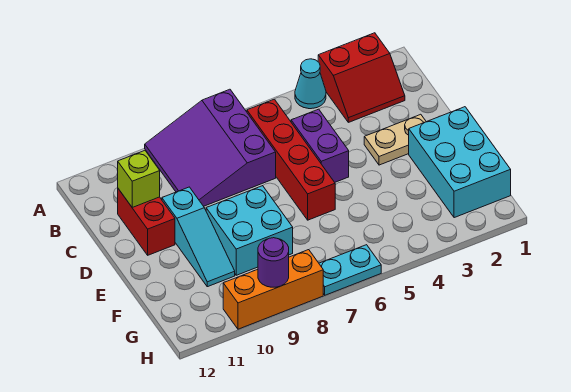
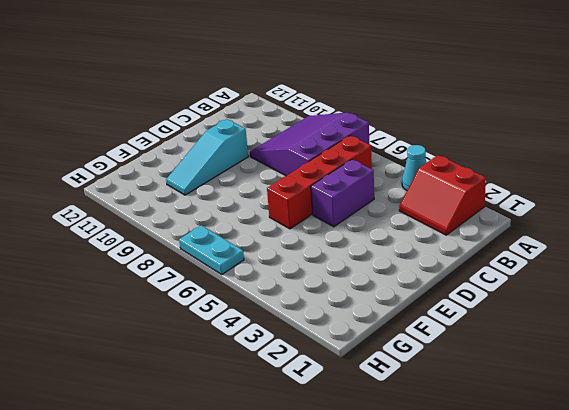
none -> red brick C11:D11 level 1
none -> tan plate D2:D3 level 1
none -> cyan brick E1:G2 level 1

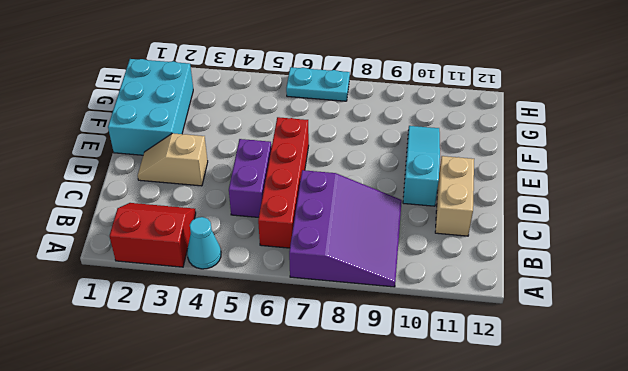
tan brick C11:D11 level 1 -> red brick C11:D11 level 1
tan slope D2:D3 level 1 top 3 -> tan plate D2:D3 level 1
none -> cyan brick E8:F9 level 1
none -> orange brick H8:H10 level 1
none -> lime brick C11 level 2

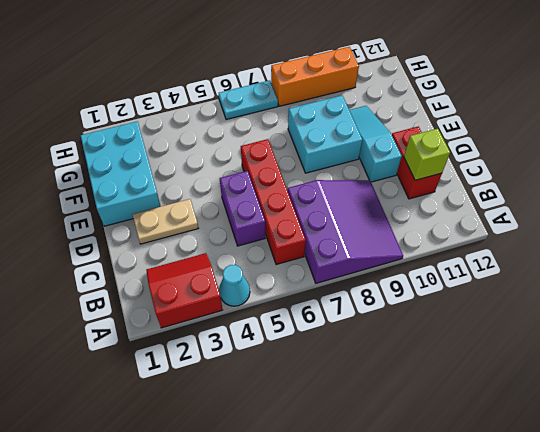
none -> purple round brick H9 level 2

